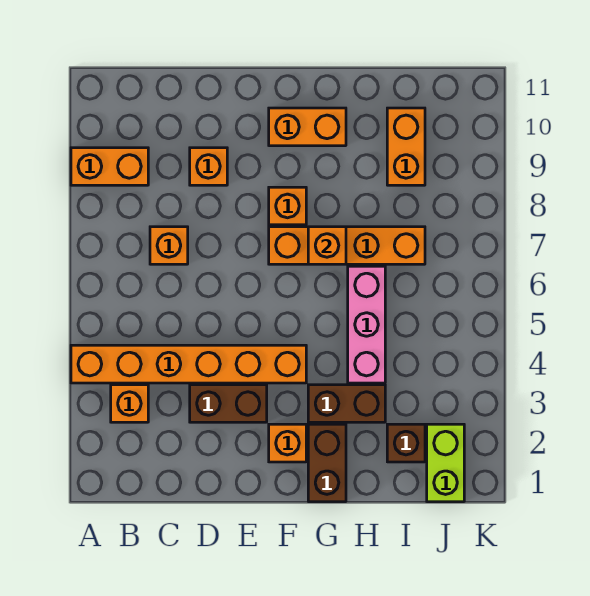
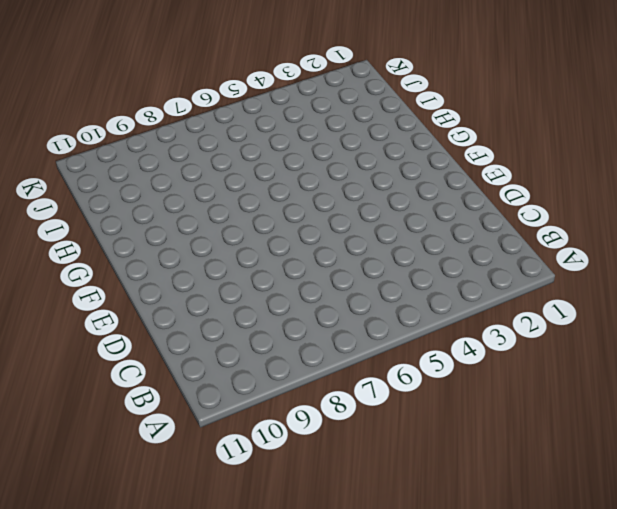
none -> orange brick A4:F4 level 1
none -> orange brick A9:B9 level 1
none -> orange brick B3 level 1

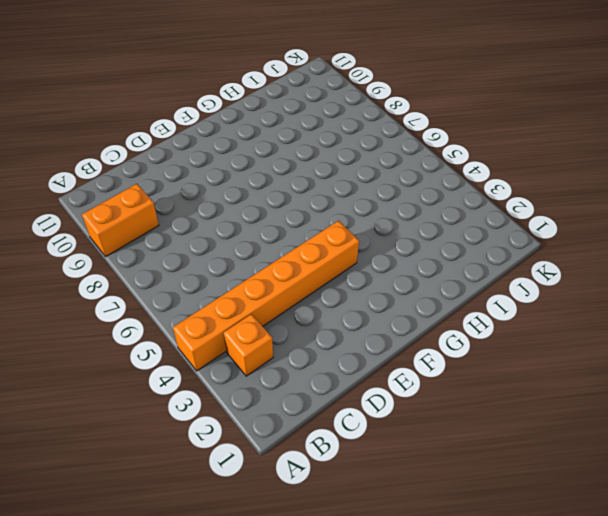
none -> orange brick C7 level 1
none -> brown brick D3:E3 level 1
none -> orange brick D9 level 1

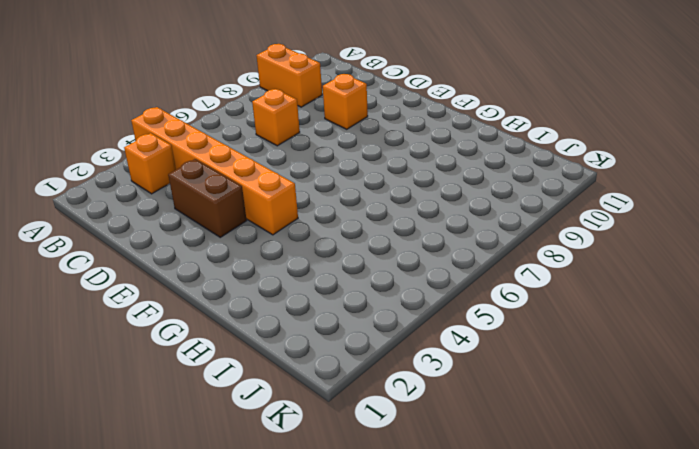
none -> orange brick F2 level 1
none -> orange brick F7:I7 level 1
none -> orange brick F8 level 1

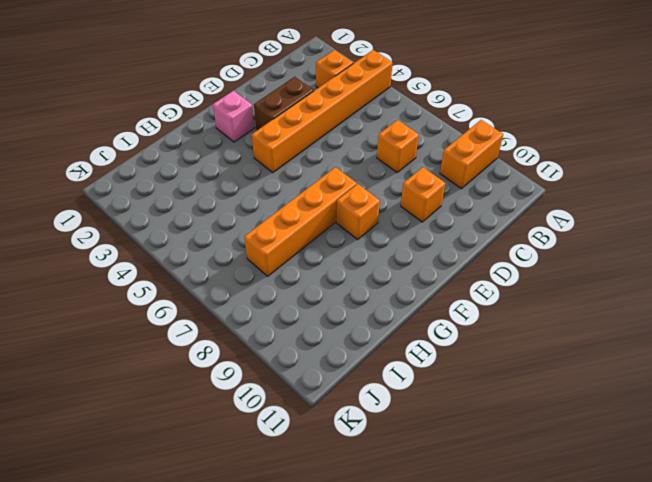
pink brick F2 level 1 -> orange brick F2 level 1
none -> orange brick F10:G10 level 1
none -> brown brick G1:G2 level 1
none -> brown brick G3:H3 level 1

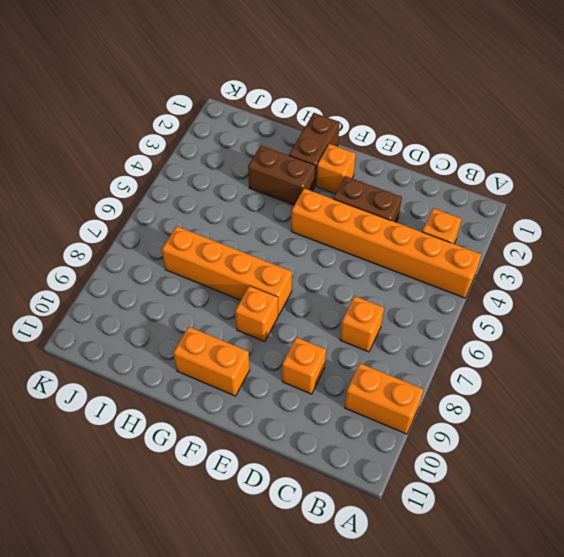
none -> pink brick H4:H6 level 1
none -> brown brick I2 level 1
none -> orange brick I9:I10 level 1

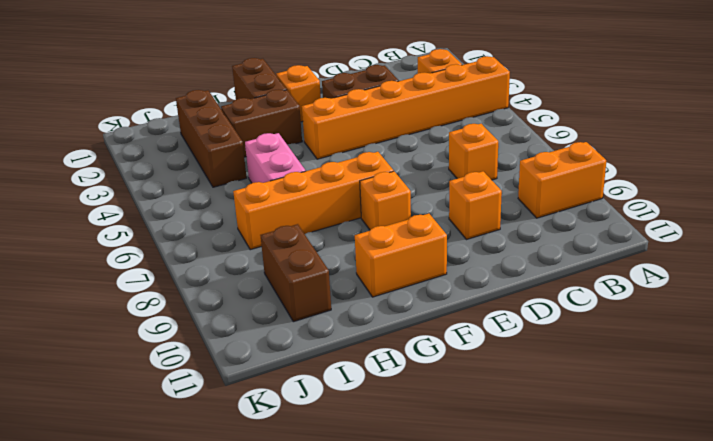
pink brick H5:H6 level 1 -> pink brick H4:H6 level 1
brown brick I2:I4 level 1 -> brown brick I2 level 1
brown brick I9:I10 level 1 -> orange brick I9:I10 level 1
none -> lime brick J1:J2 level 1
none -> orange brick G7 level 2

